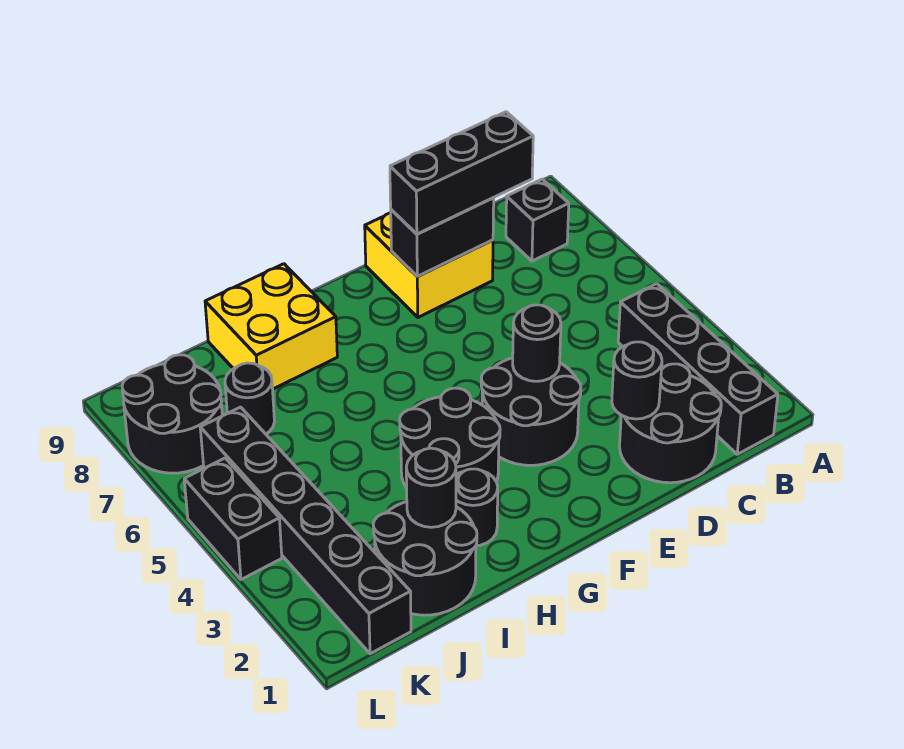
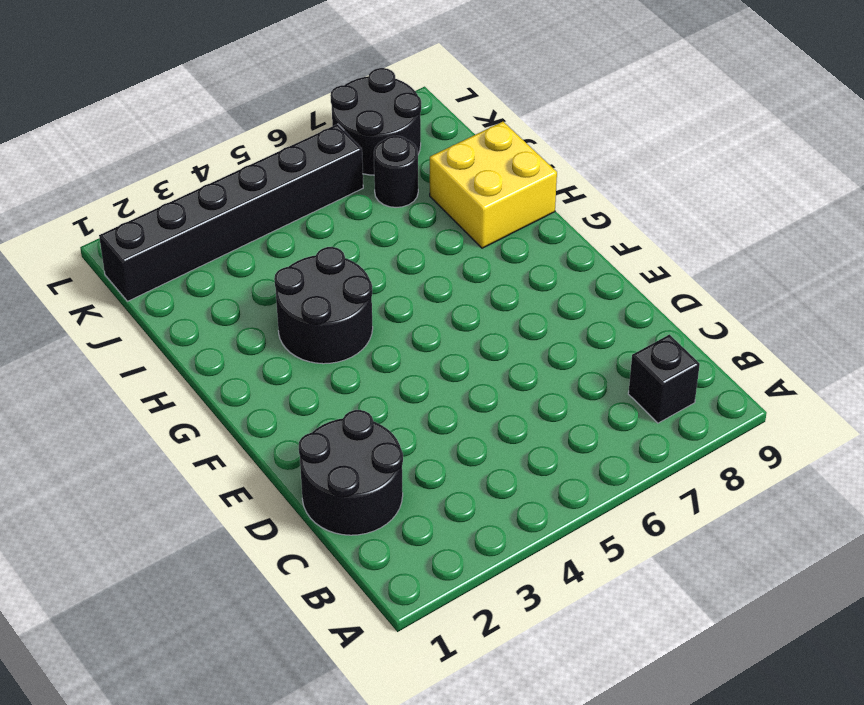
none -> black brick B1:B4 level 1
none -> yellow brick D8:E9 level 1
none -> black round brick E3:F4 level 1

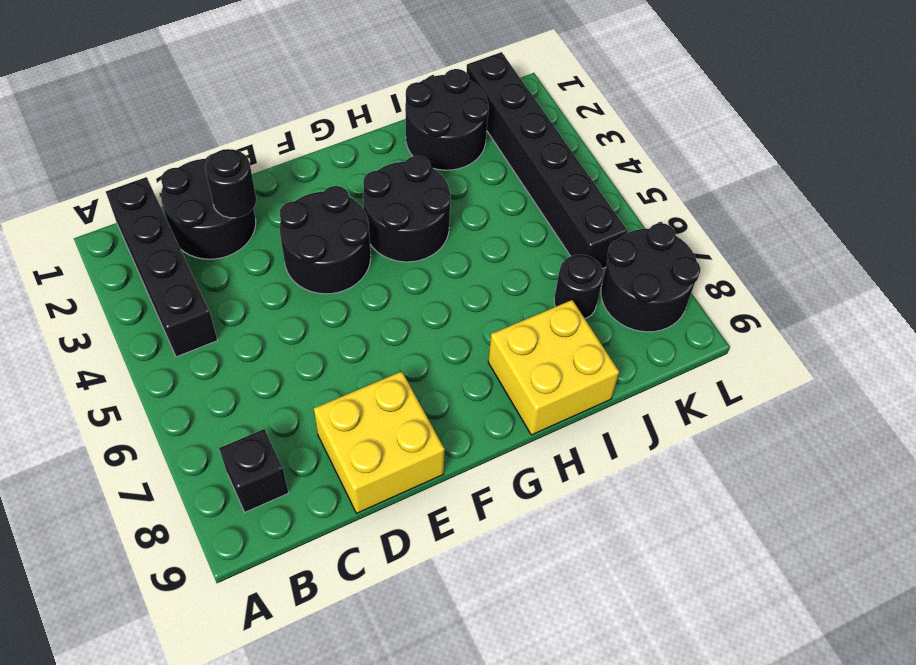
none -> black round brick H2 level 1
none -> black brick L4:L5 level 1
none -> black brick D8:E8 level 2

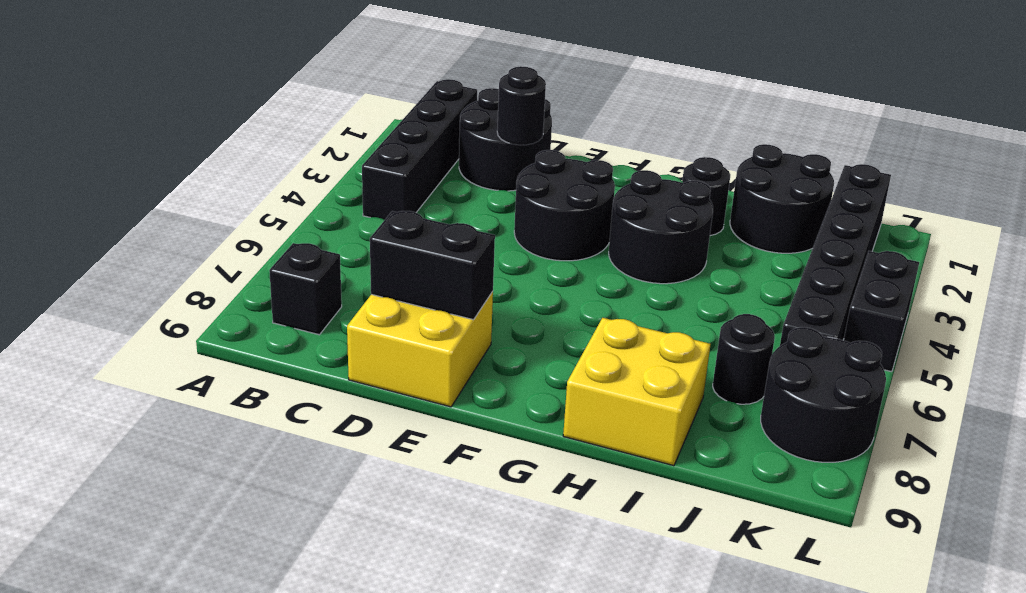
none -> black round brick E4 level 2
none -> black round brick I2 level 2
none -> black brick C8:E8 level 3

